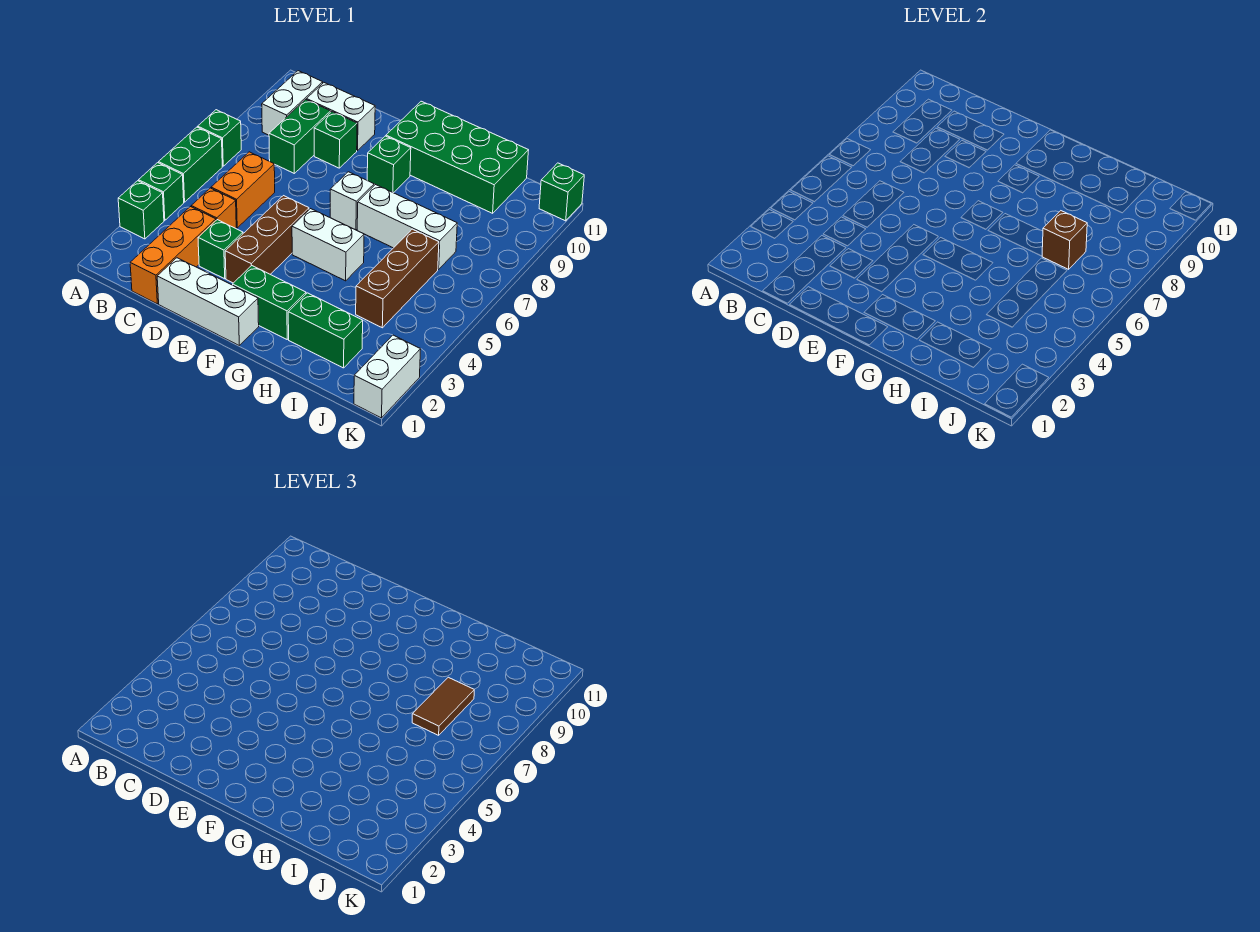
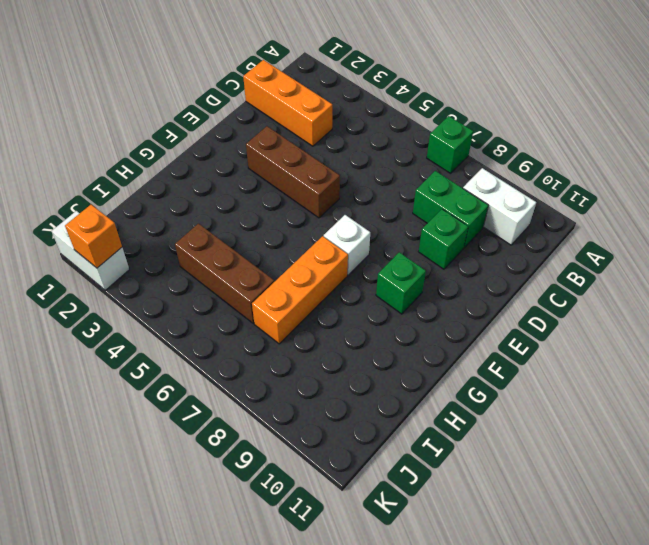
orange brick G7:I7 level 1 -> white brick G7:I7 level 1
orange brick K2 level 2 -> orange brick C4 level 1
none -> green brick A3 level 1
none -> green brick A4 level 1
none -> green brick A5:A6 level 1

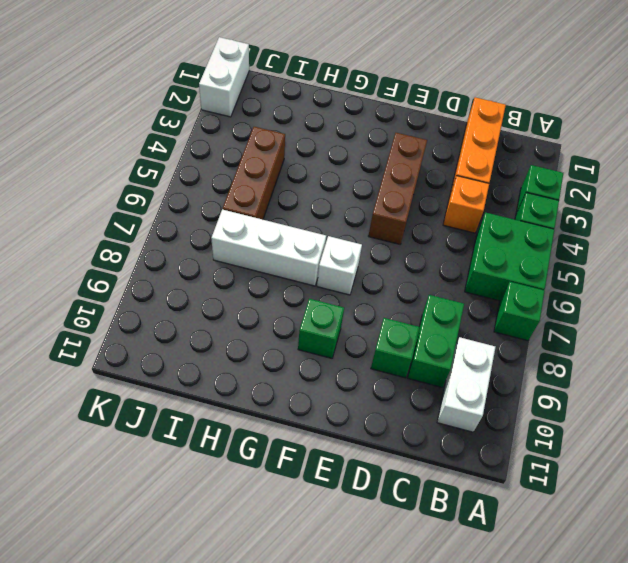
green brick A5:B6 level 1 -> green brick A5:A6 level 1
none -> orange brick C5:C6 level 1
none -> white brick C10:D10 level 1
none -> white brick D1:F1 level 1

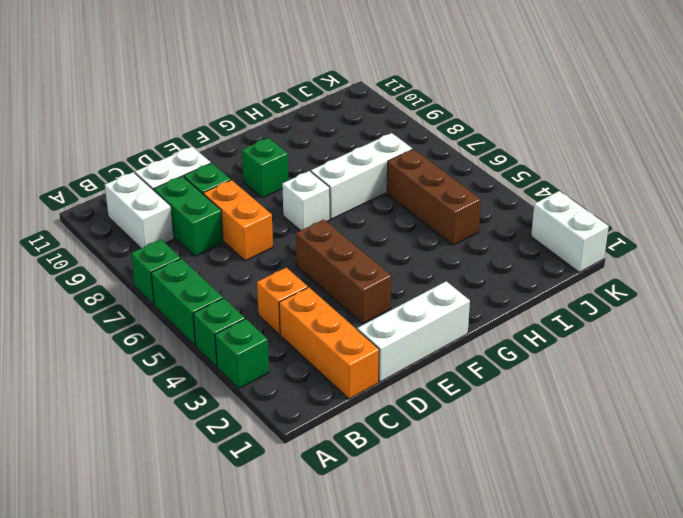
orange brick D7:D8 level 1 -> orange brick C5:C6 level 1
none -> green brick D3 level 1
none -> green brick F2:G2 level 1
none -> white brick F5:G5 level 1

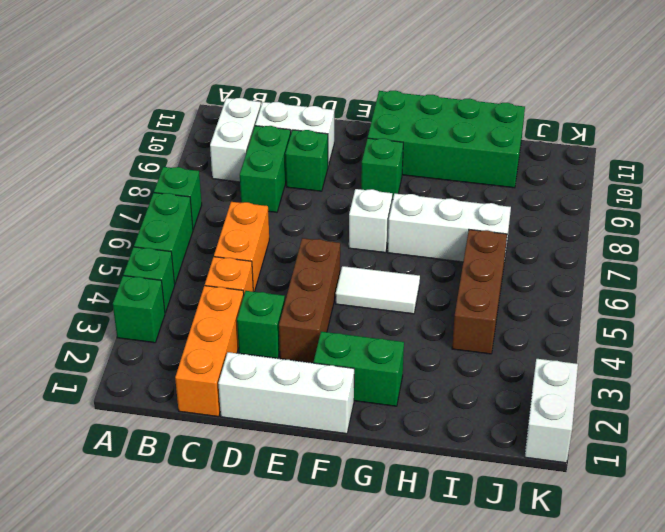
white tile F5:G5 level 1 -> white brick F5:G5 level 1
none -> green brick H2:I2 level 1
none -> green brick K11 level 1
none -> brown brick I7 level 2

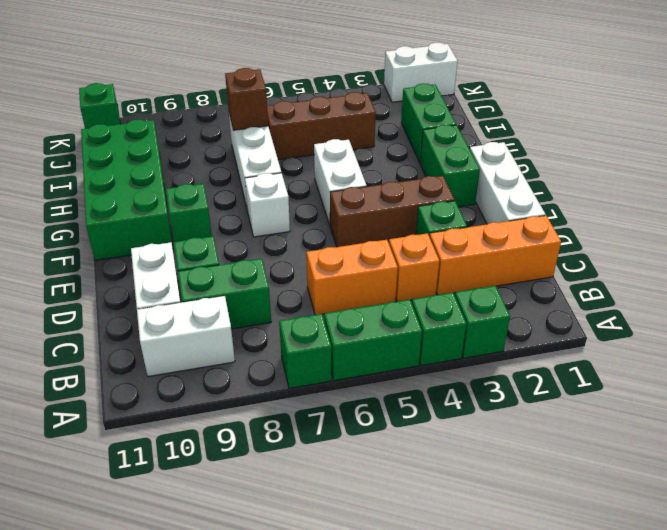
none -> brown tile I7:I8 level 3

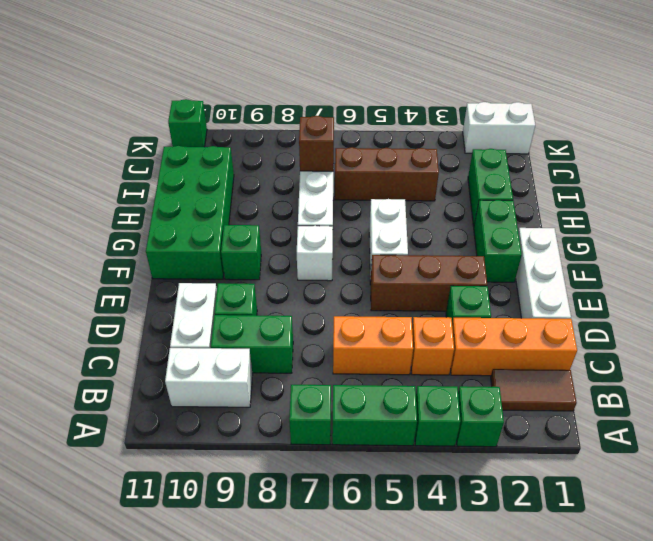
brown tile B1:B2 level 1 -> brown tile I7:I8 level 3

